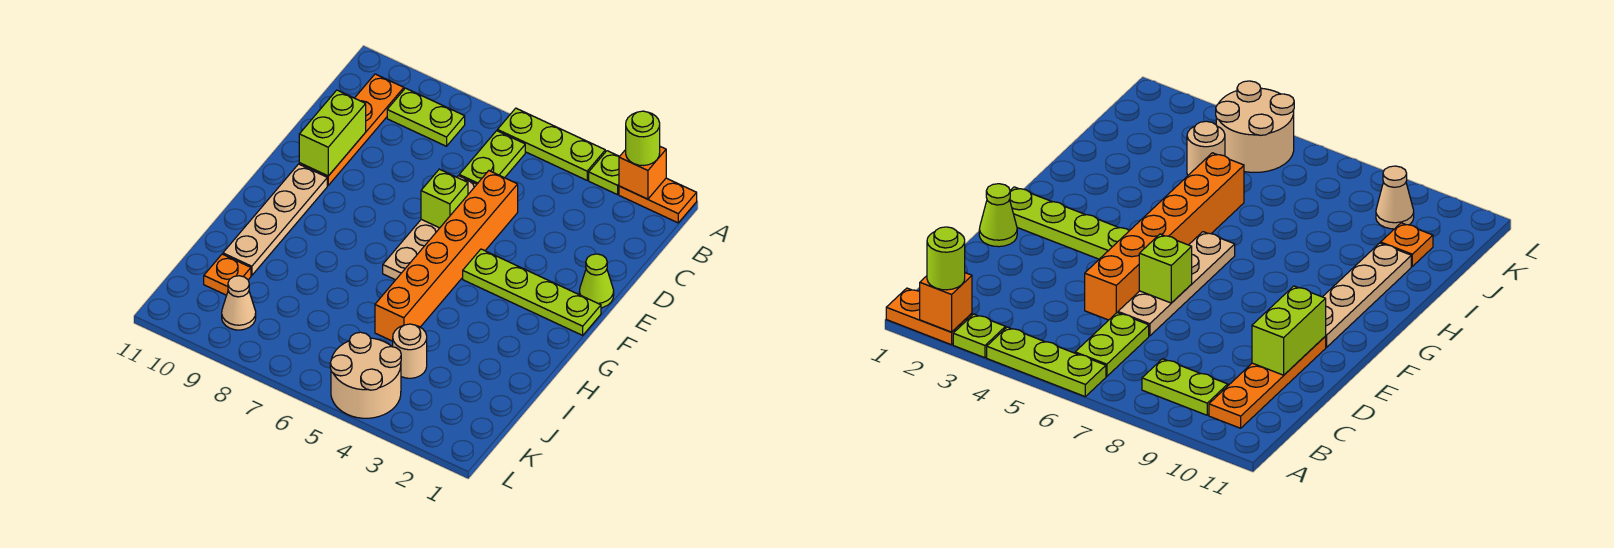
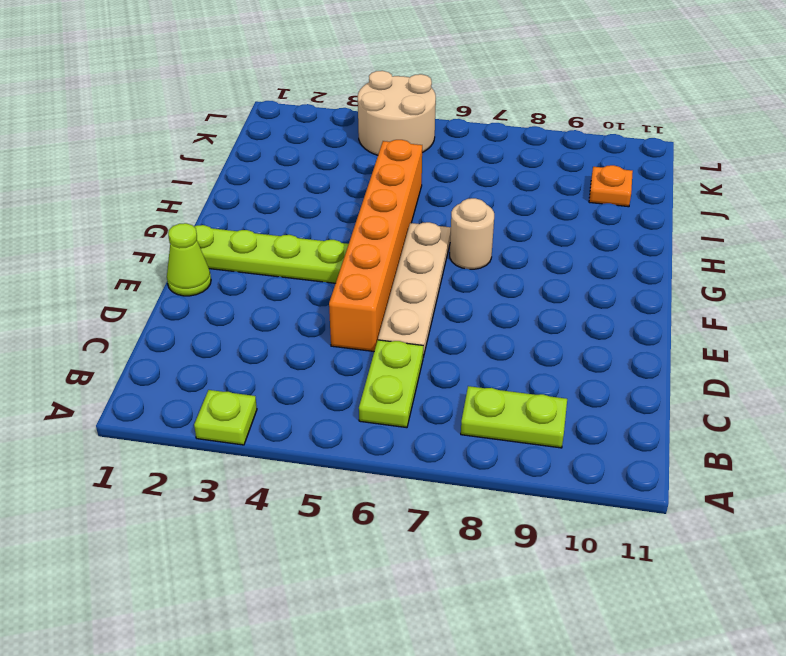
tan round brick G7 level 1 -> tan round brick J4 level 1
none -> orange plate A1:A2 level 1
none -> lime plate A4:A6 level 1
none -> orange plate B10:E10 level 1

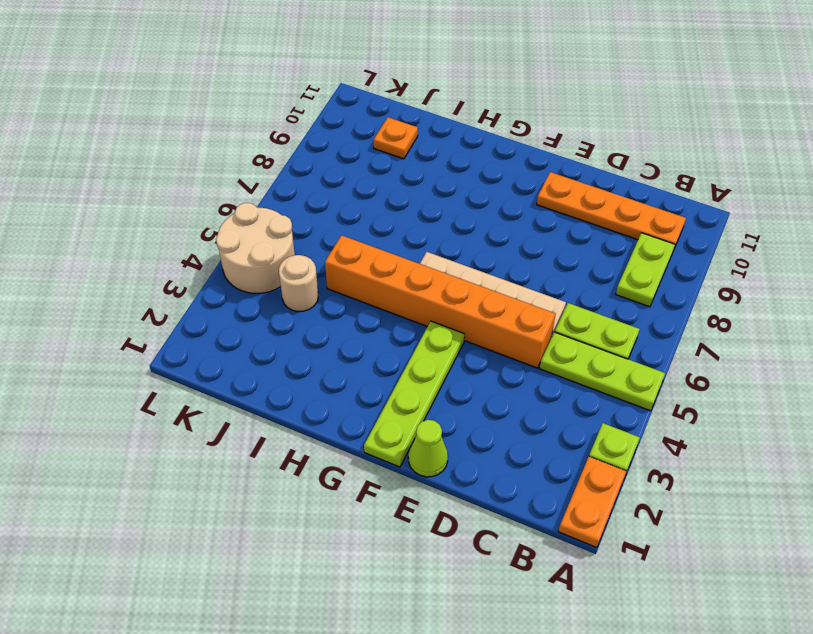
lime plate A5:C5 level 1 -> lime plate A4:A6 level 1
none -> tan plate F10:I10 level 1
none -> tan cone K9 level 1
none -> orange brick A2 level 2

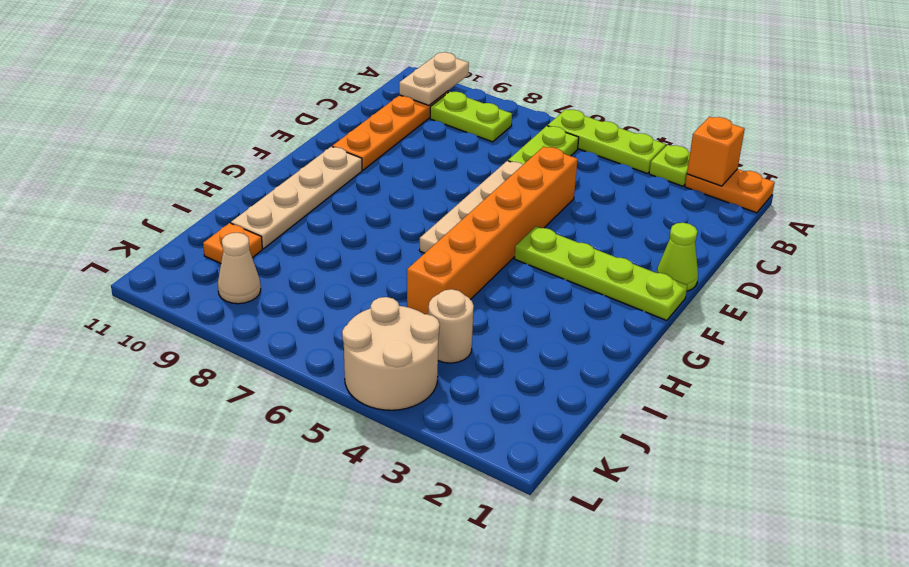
tan plate A10:B10 level 2 -> none
none -> lime brick D10:E10 level 2
none -> lime brick E6 level 2
none -> lime round brick A2 level 3

